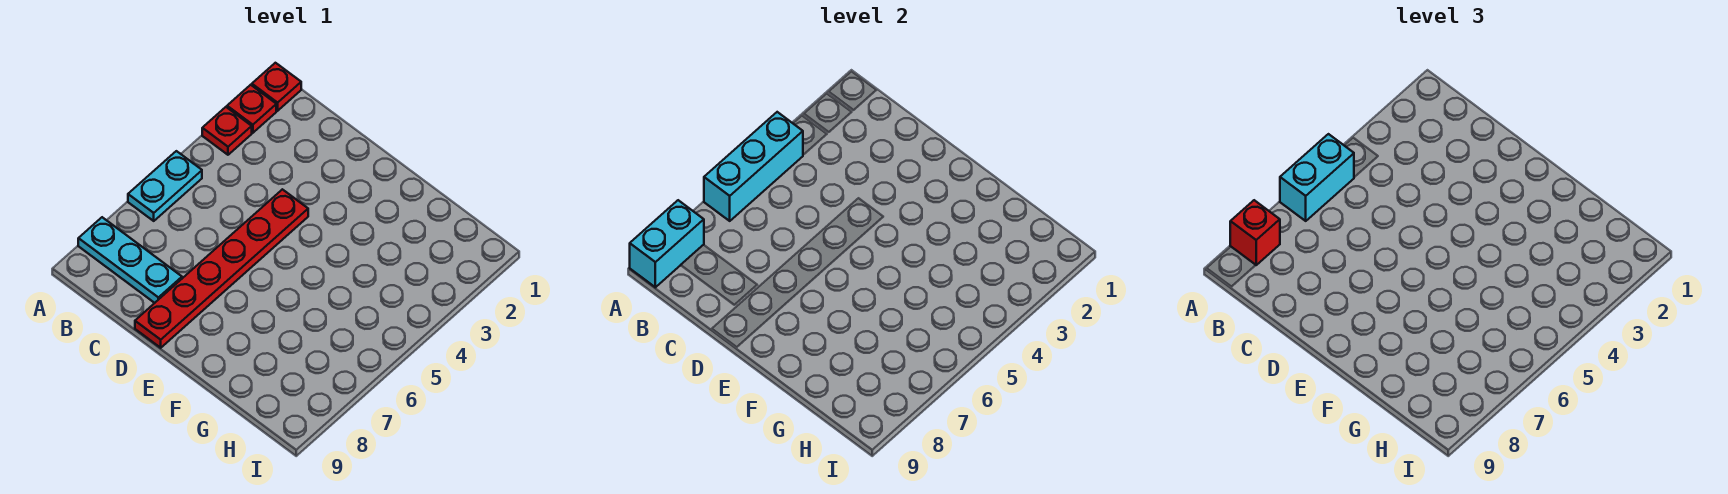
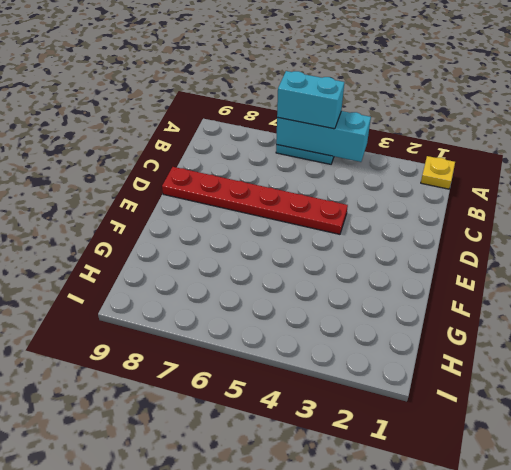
yellow plate A1 level 1 -> red plate A1 level 1
none -> red plate A2 level 1
none -> red plate A3 level 1

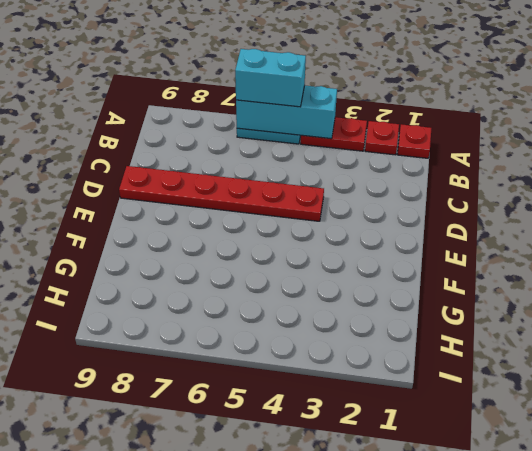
red plate A3:A4 level 1 -> red plate A3 level 1
none -> cyan plate A8:C8 level 1
none -> cyan brick A8:A9 level 2

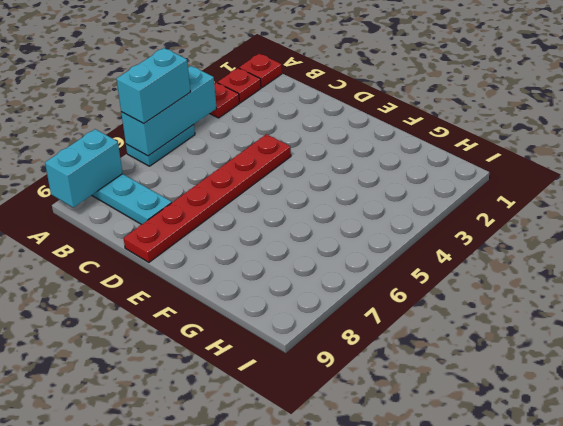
none -> red brick A8 level 3

